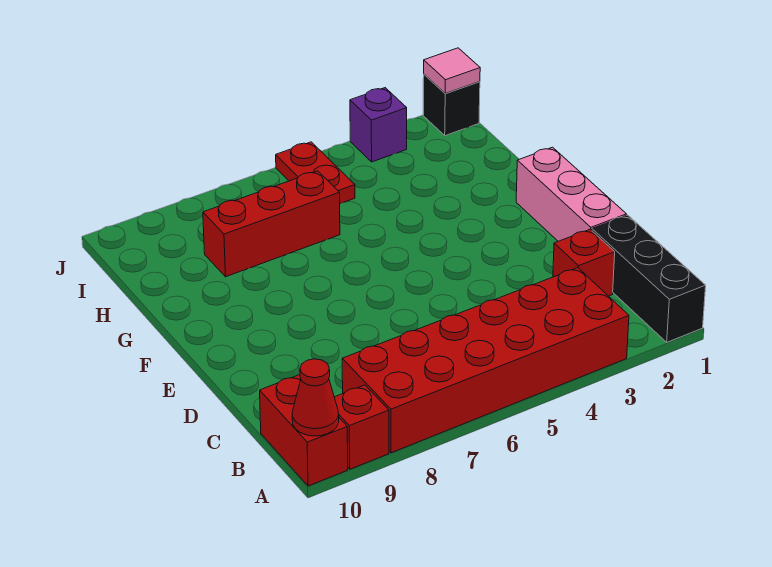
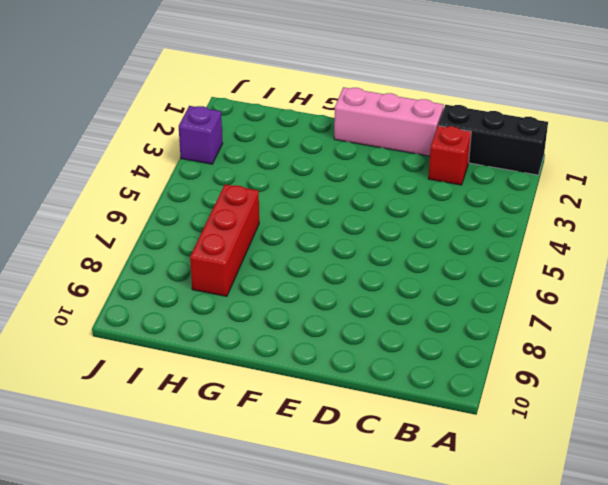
none -> red brick A3:B8 level 1
none -> red brick A9 level 1
none -> red brick A10:B10 level 1

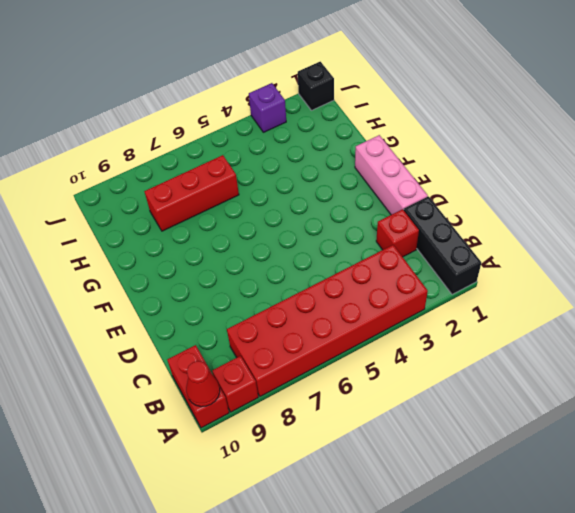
none -> red plate I5:J5 level 1
none -> pink tile J1 level 2

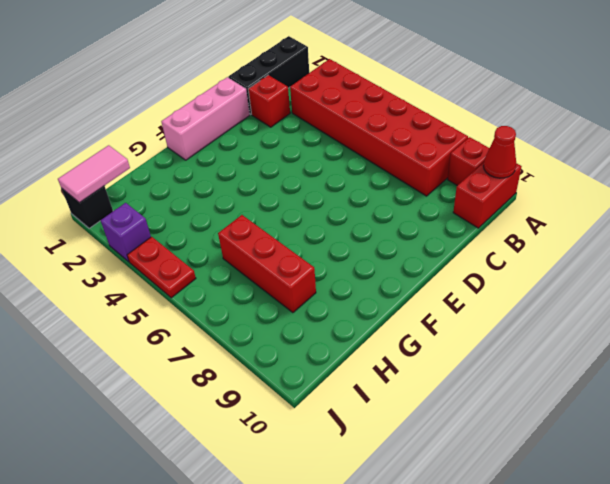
pink tile I1:J1 level 2 -> pink tile J1 level 2
red plate J4:J5 level 1 -> red plate I5:J5 level 1

